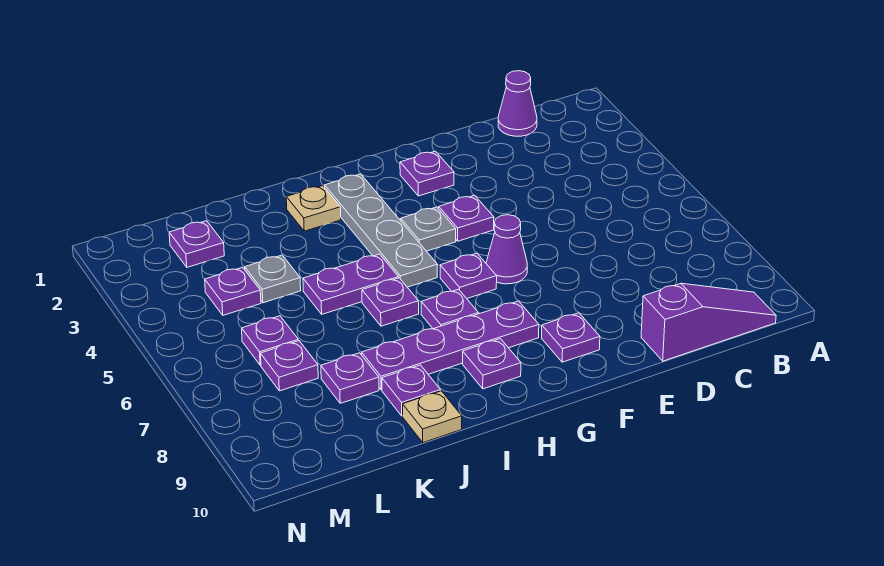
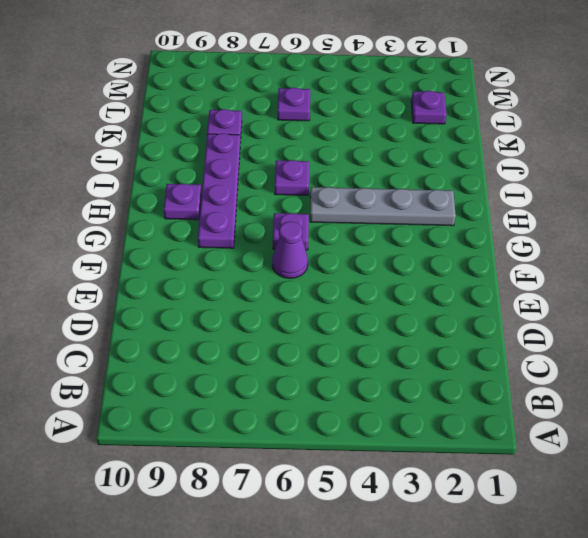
none -> purple slope B10:D10 level 1 top D
none -> purple cone C1 level 1
none -> purple plate F2 level 1

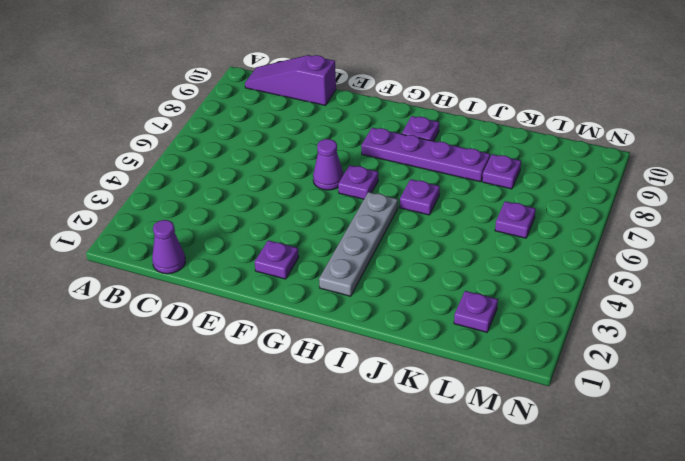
none -> purple plate F4 level 1
none -> purple plate F9 level 1
none -> grey plate G4 level 1

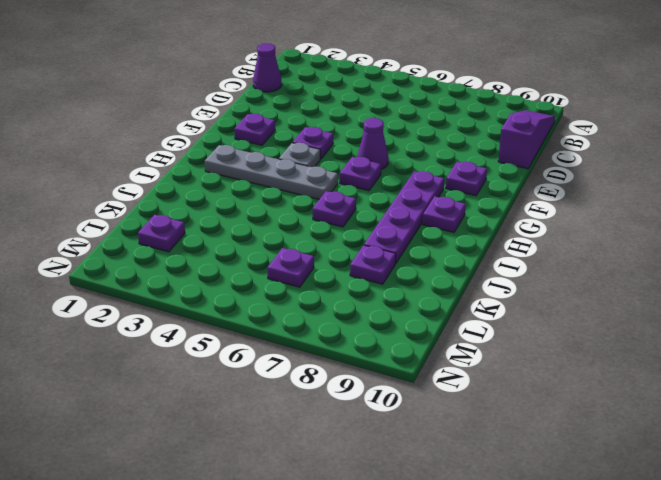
none -> purple plate H7 level 1
none -> tan plate I2 level 1
none -> purple plate I5:J5 level 1

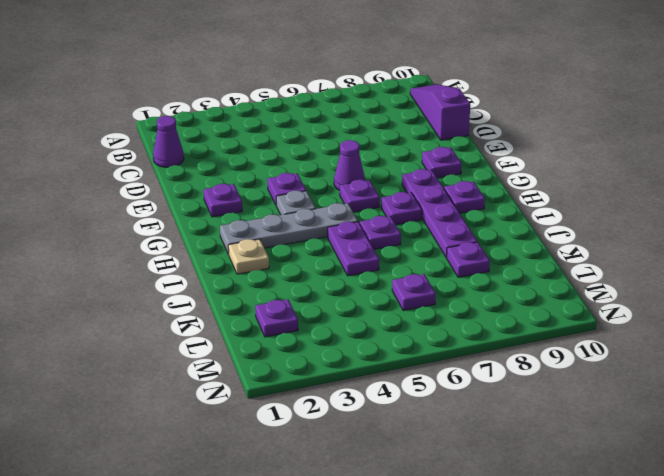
none -> purple plate J9 level 1
none -> tan plate J10 level 1
none -> grey plate K4 level 1

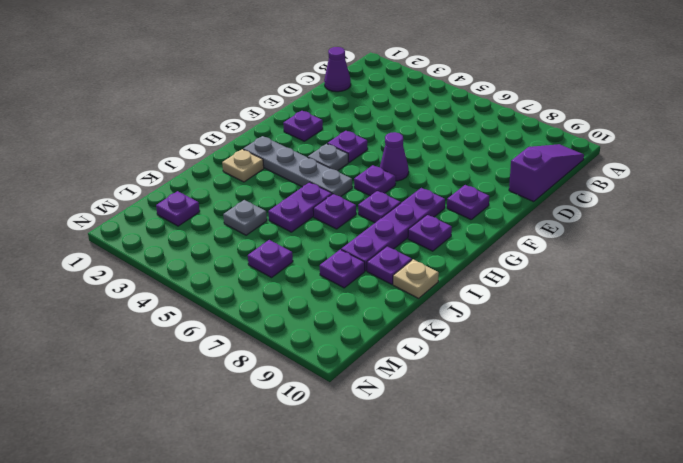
none -> purple plate L4 level 1
none -> purple plate L7 level 1

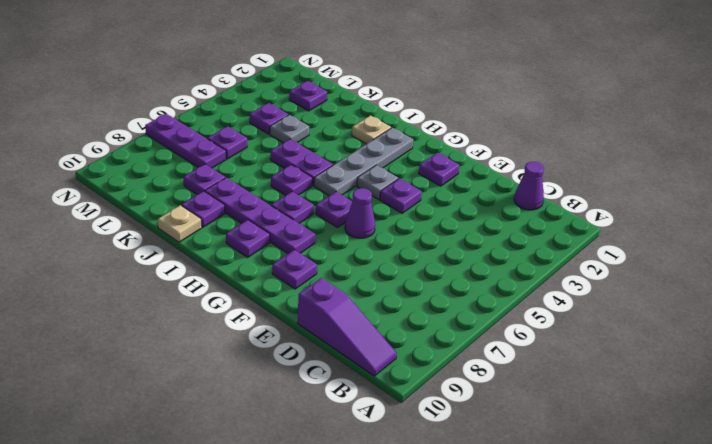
purple plate L7:N7 level 1 -> purple plate L7 level 1

